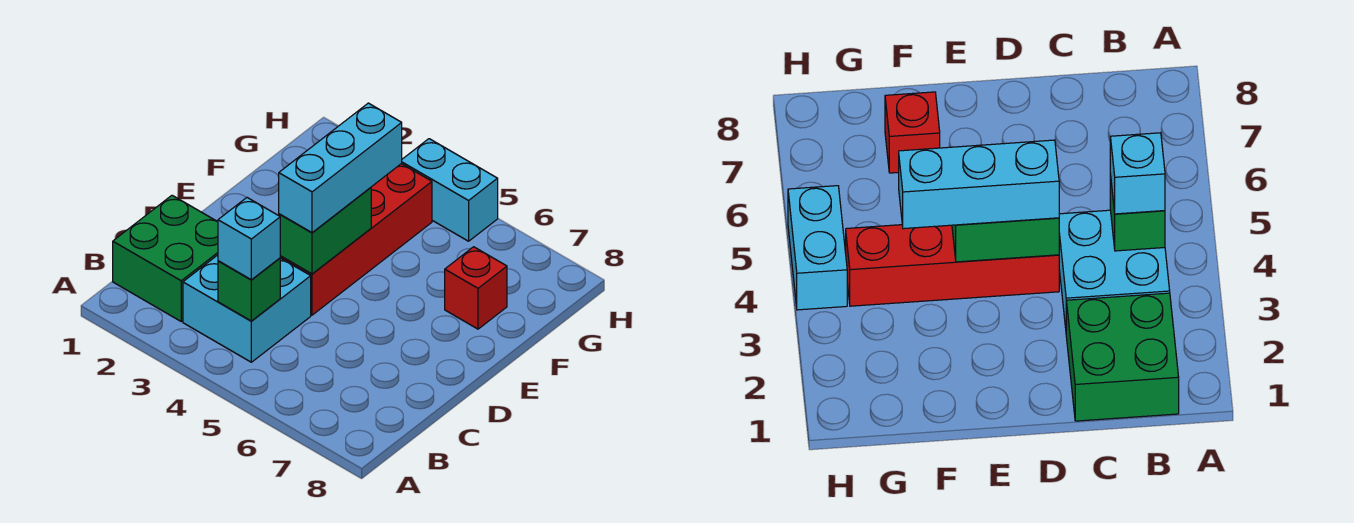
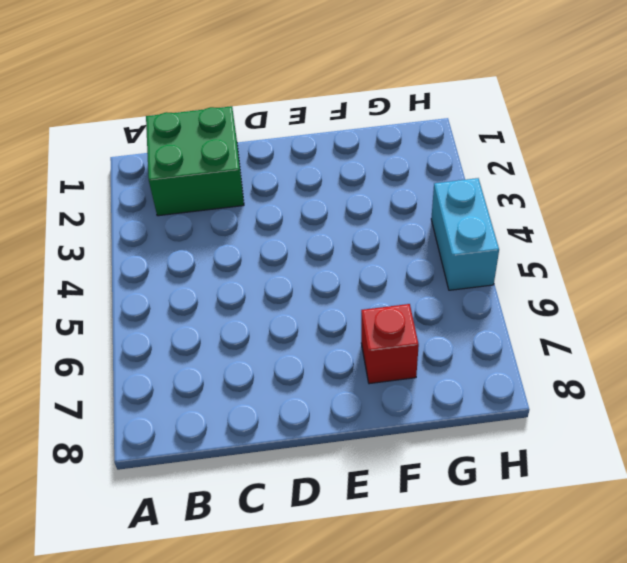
none -> cyan brick B3:C4 level 1
none -> red brick D4:G4 level 1

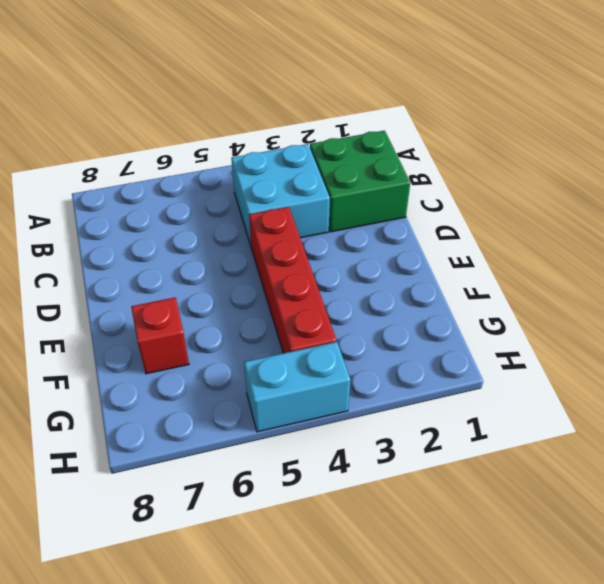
none -> green brick B4 level 2
none -> green brick D4:E4 level 2

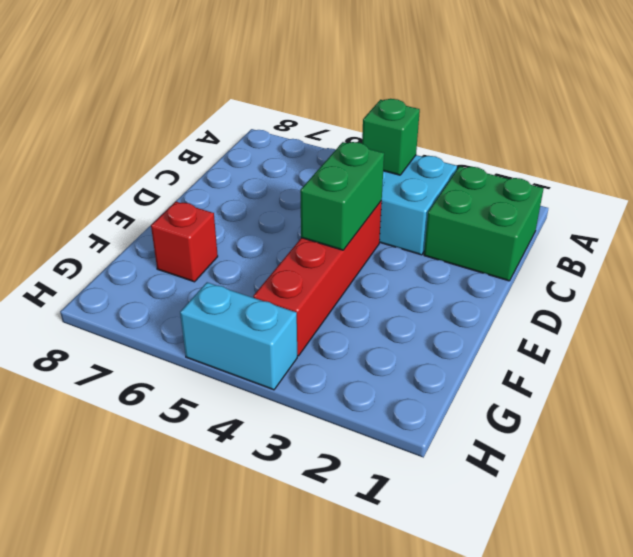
none -> cyan brick B4 level 3
none -> cyan brick D4:F4 level 3

